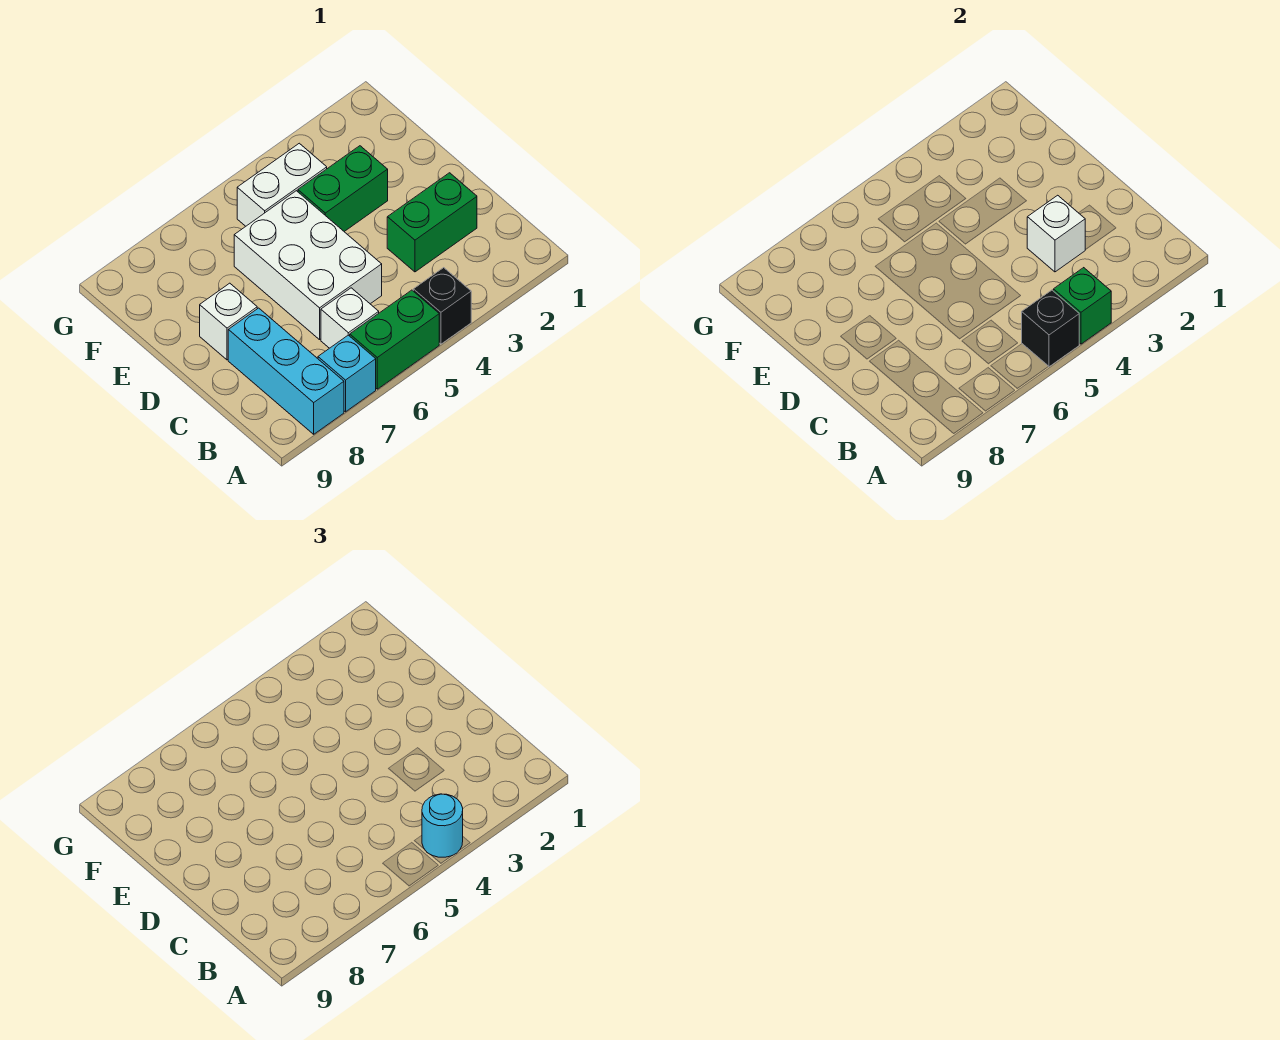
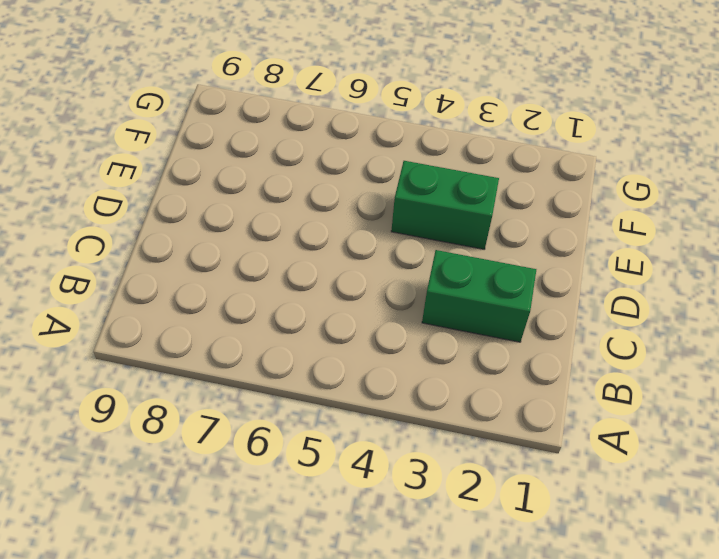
none -> black brick A4 level 1
none -> green brick A5:A6 level 1
none -> cyan brick A7 level 1

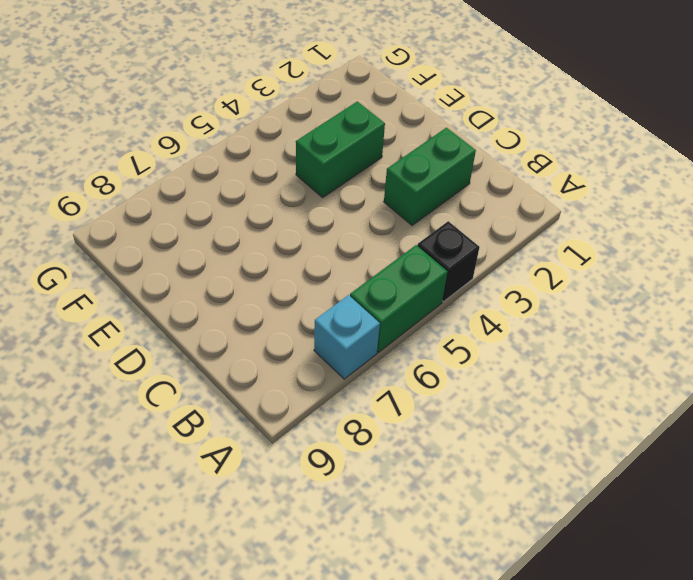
none -> cyan brick A8:C8 level 1
none -> white brick B6 level 1
none -> white brick C5:E6 level 1

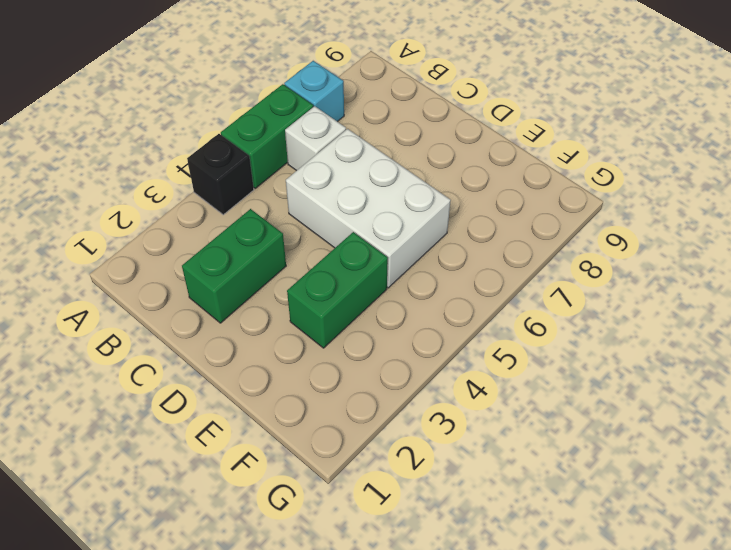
none -> cyan brick A8:C8 level 1
none -> white brick D8 level 1
none -> white brick F4:F5 level 1

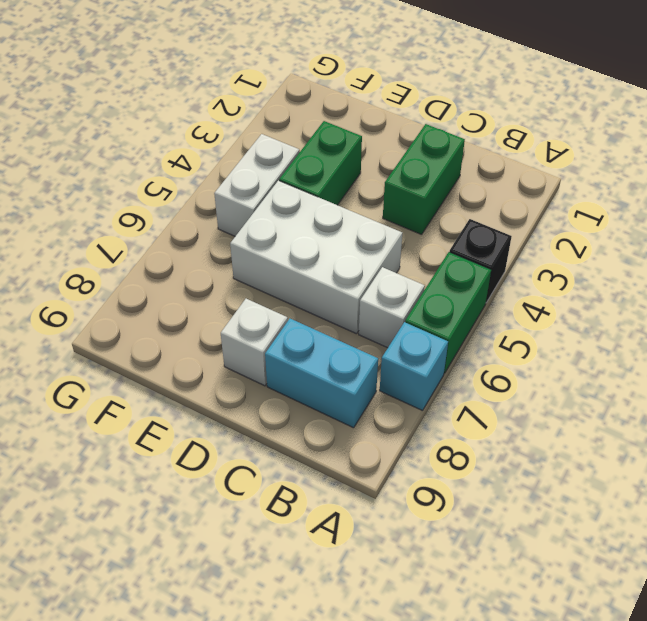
cyan brick B8:C8 level 1 -> cyan brick A8:C8 level 1
none -> green brick A4 level 2
none -> black brick A5 level 2
none -> white brick C3 level 2

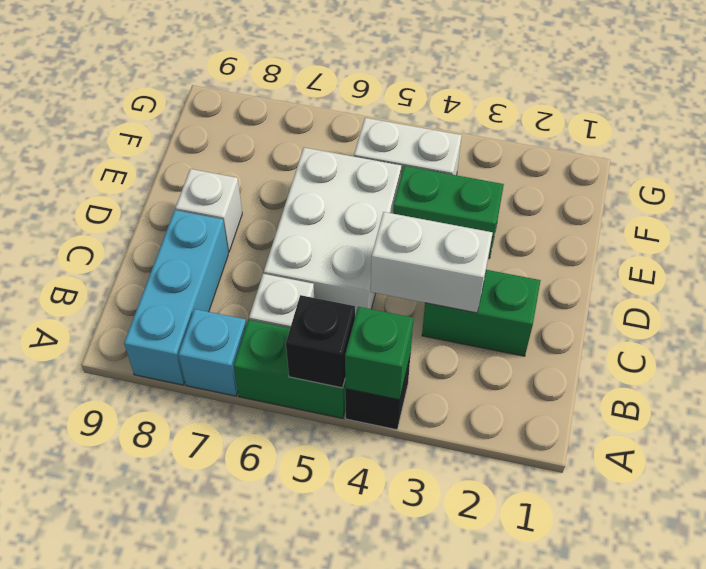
white brick C3:C4 level 2 -> white brick C3 level 2
none -> cyan round brick A4 level 3

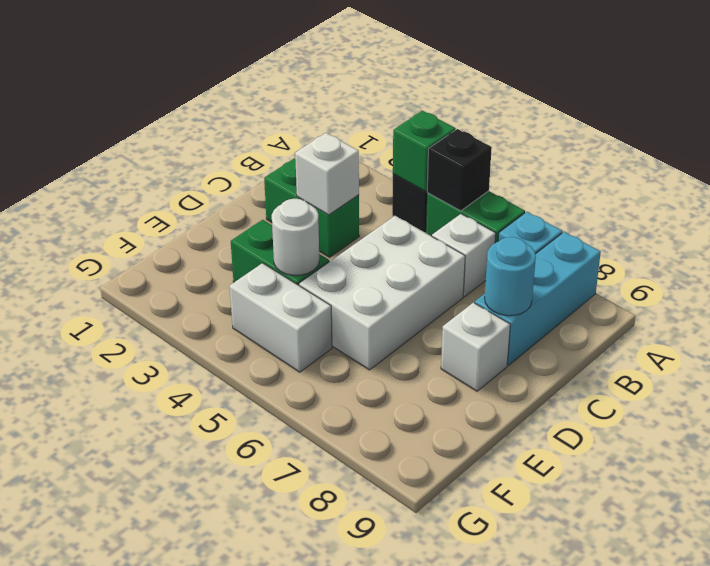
cyan round brick C8 level 2 -> cyan round brick A4 level 3
white round brick E4 level 2 -> none

